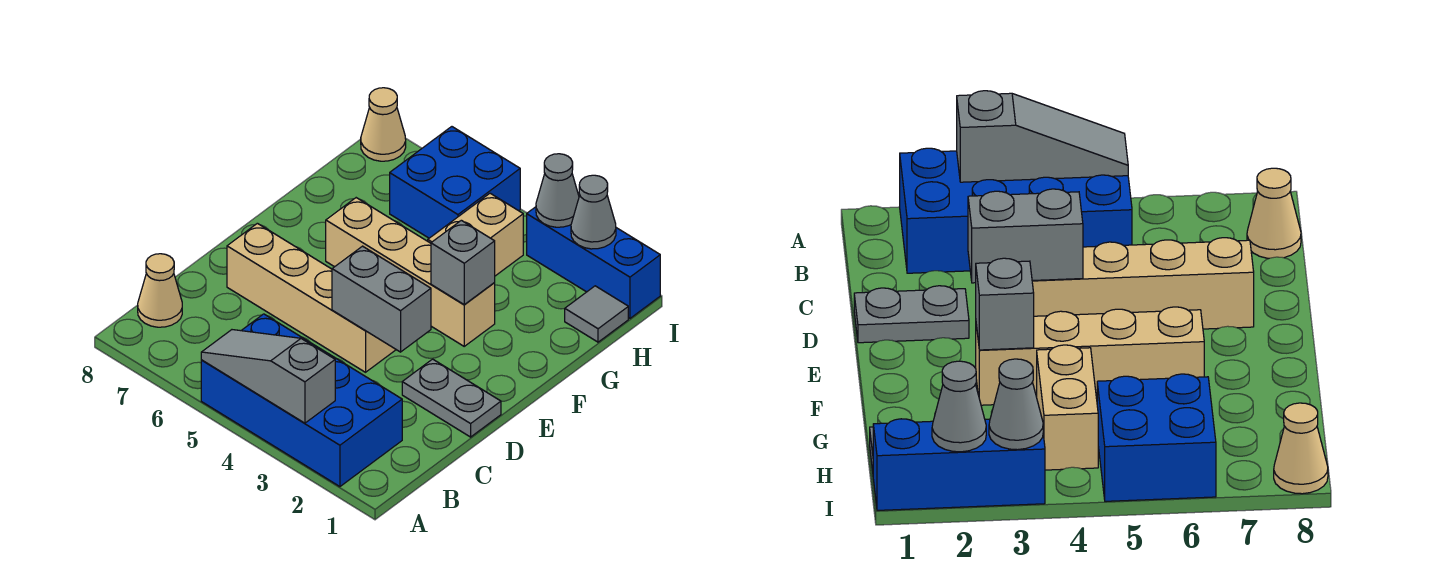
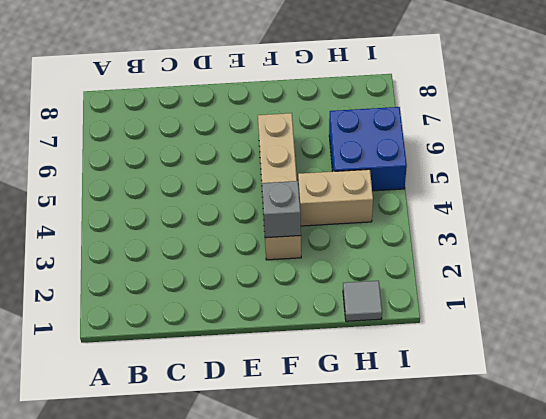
none -> blue brick A2:B5 level 1
none -> tan cone B8 level 1
none -> grey plate D1:D2 level 1

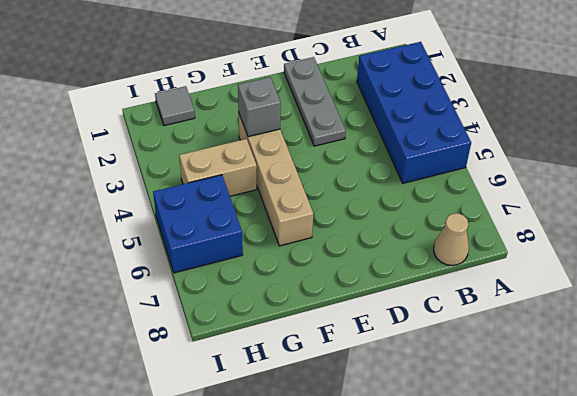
grey plate D1:D3 level 1 -> grey plate D1:D2 level 1
none -> tan brick D4:D7 level 1
none -> blue brick I1:I3 level 1
none -> tan cone I8 level 1

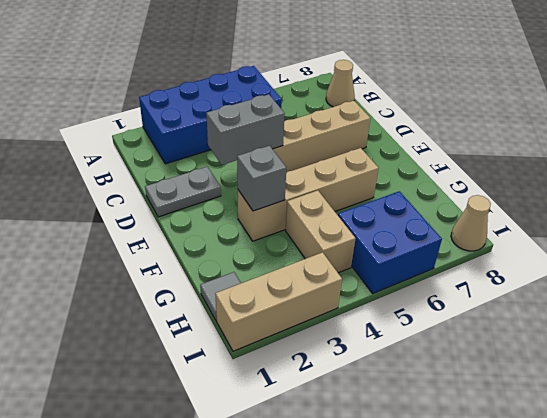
tan brick I1:I3 level 1 -> blue brick I1:I3 level 1
none -> grey slope A3:A5 level 2 top 3
none -> grey cone I2 level 2
none -> grey cone I3 level 2

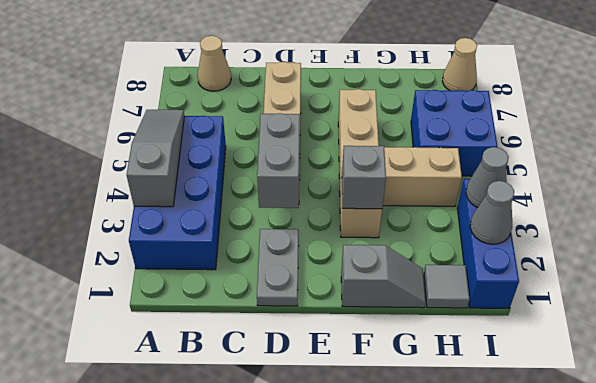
grey slope F1:G1 level 1 top F -> none

